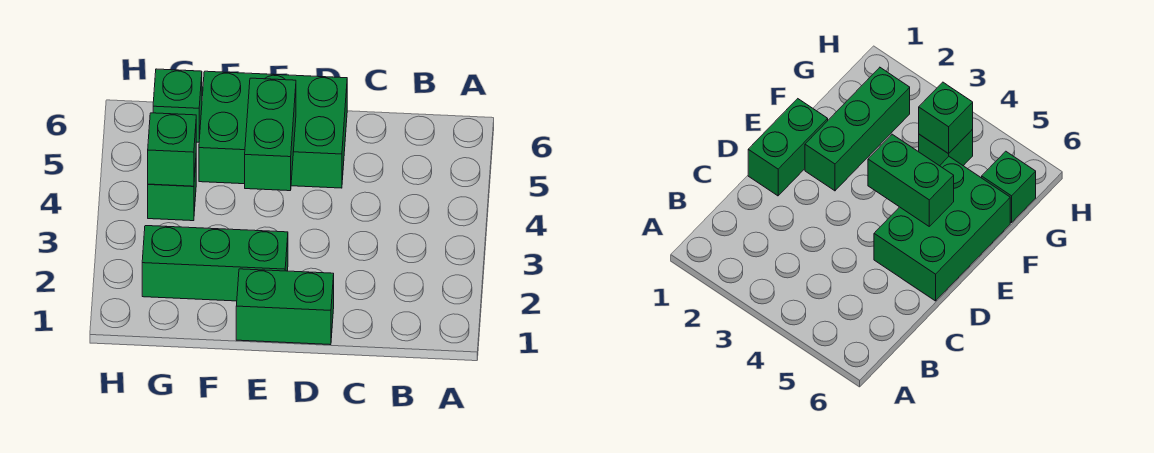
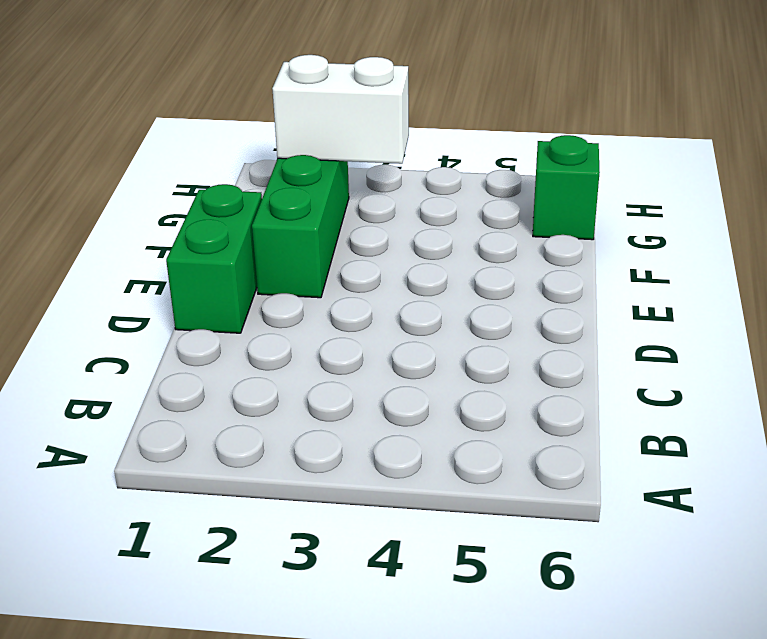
white brick G2:G3 level 2 -> none
none -> green brick D5:F6 level 1
none -> green brick G4 level 1

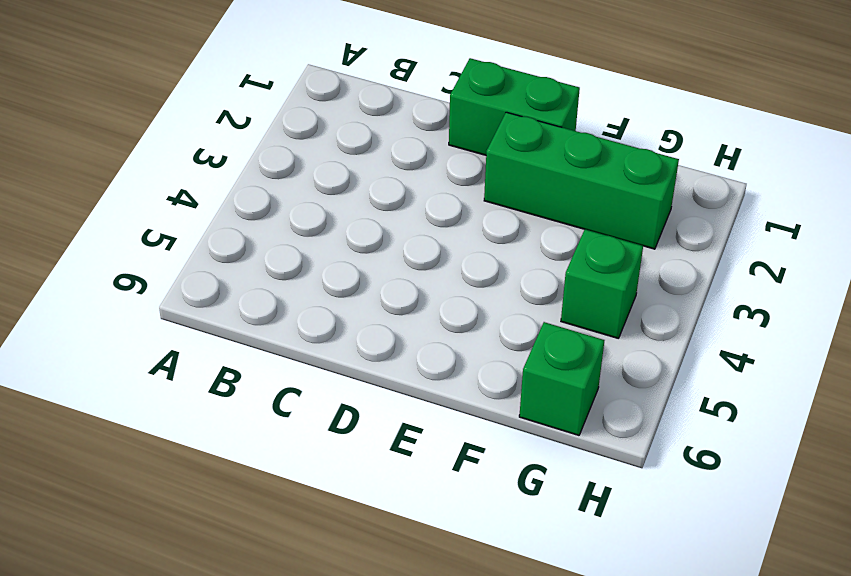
none -> green brick D5:F6 level 1
none -> green brick E4:E5 level 2

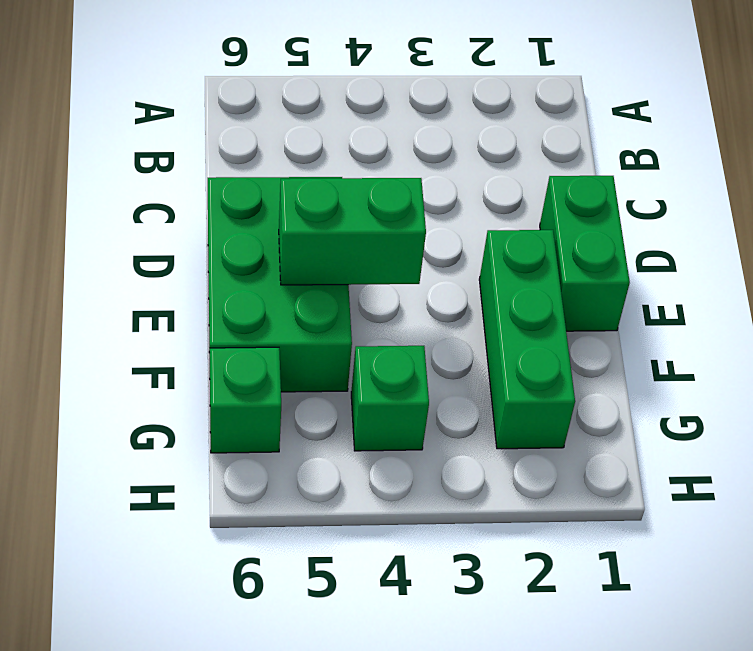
none -> green brick G4 level 2

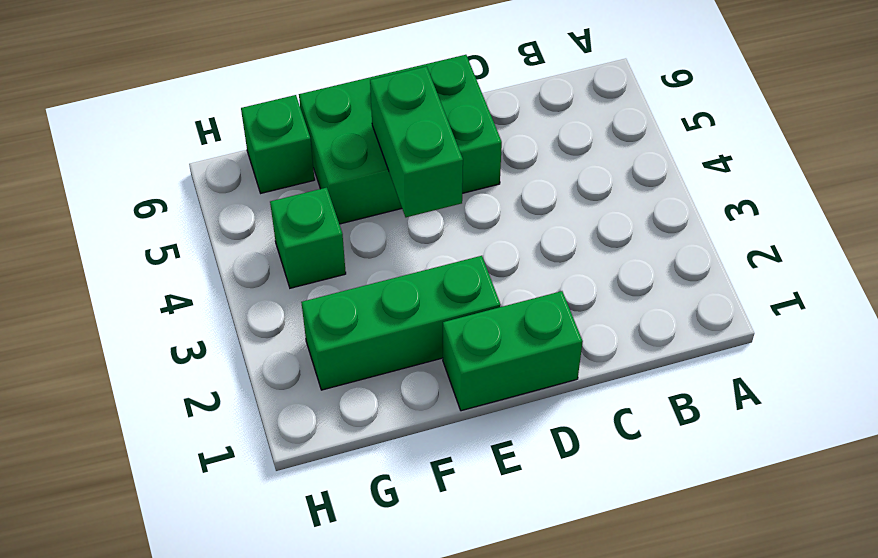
none -> green brick G4 level 2

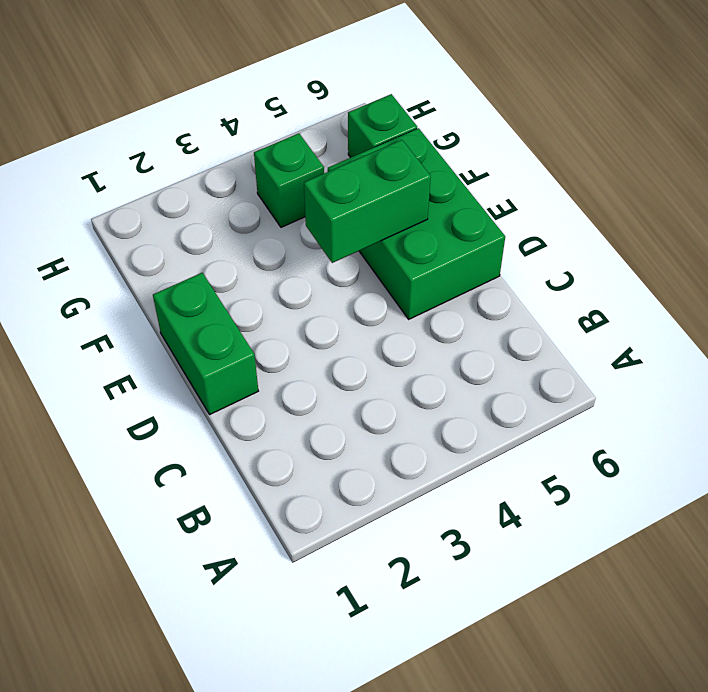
none -> green brick E2:G2 level 1
none -> green brick G4 level 2

